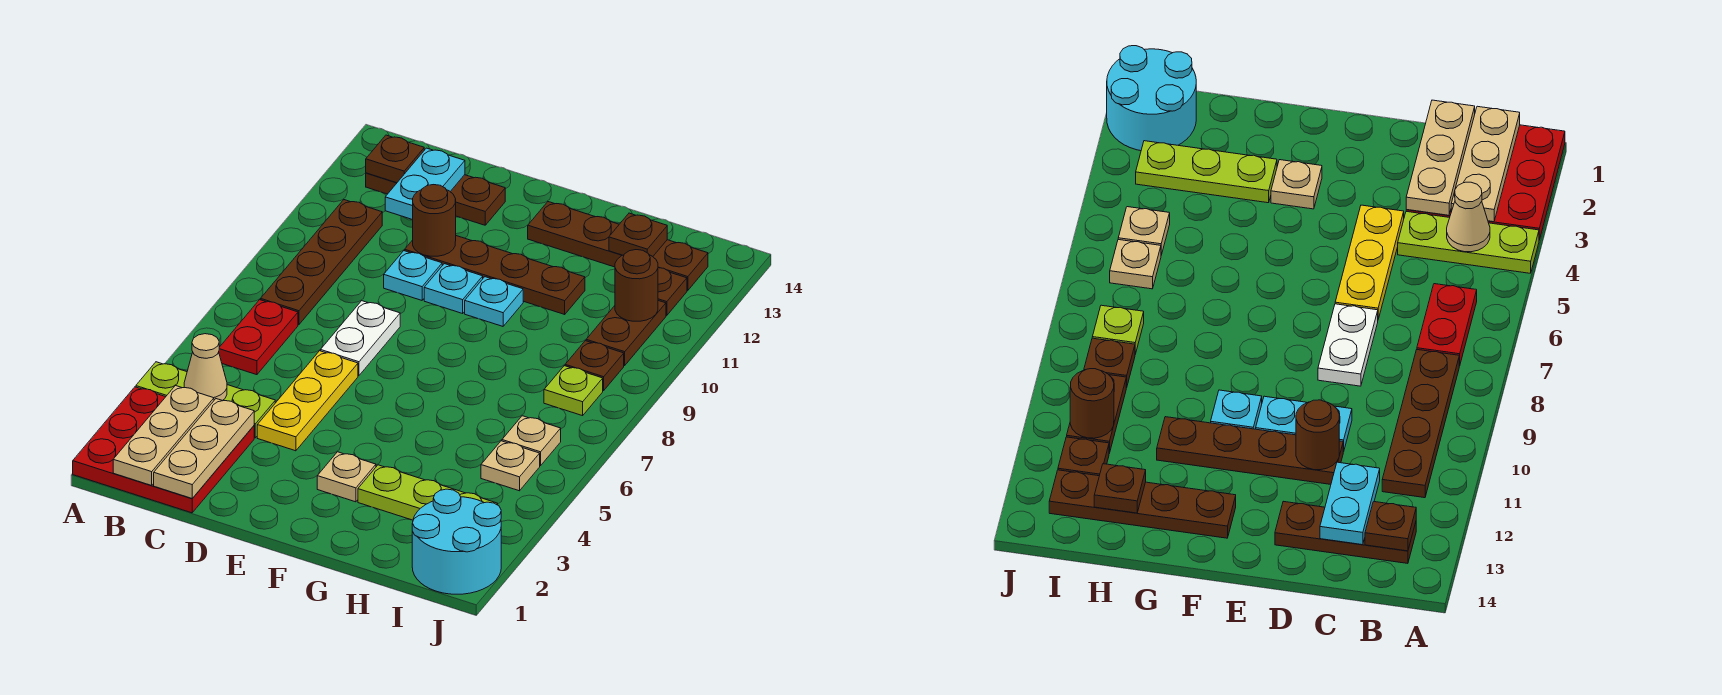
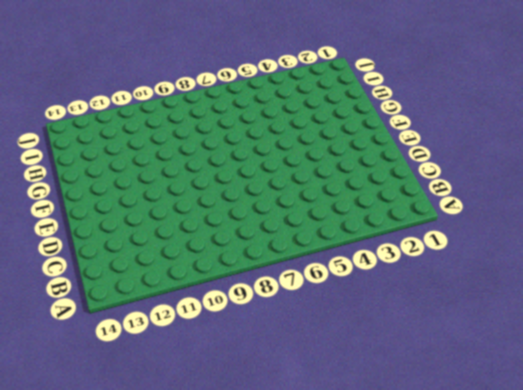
none -> red plate A1:C3 level 1
none -> lime plate A4:C4 level 1
none -> red plate B6:B7 level 1

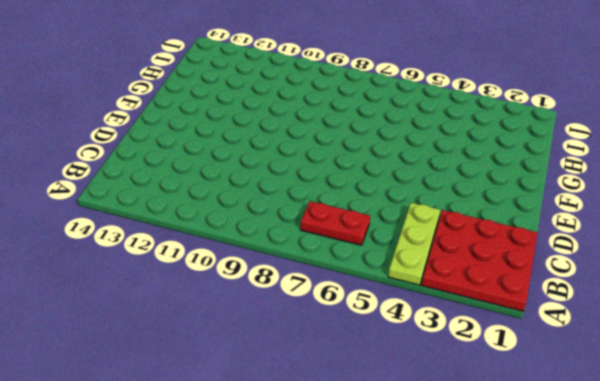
none -> brown plate B8:B11 level 1
none -> brown plate B13:D13 level 1
none -> yellow plate D4:D6 level 1

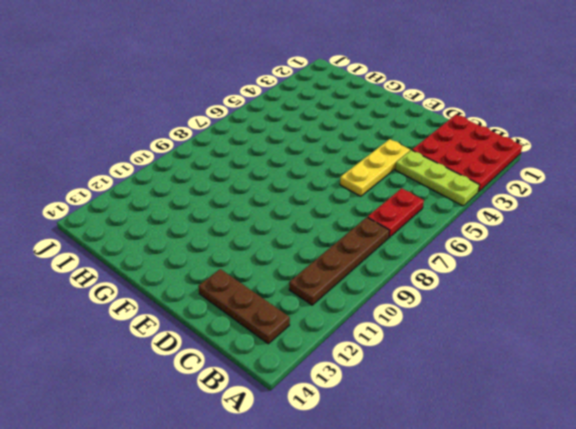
none -> white plate D7:D8 level 1
none -> cyan plate D10 level 1
none -> brown plate D11:G11 level 1

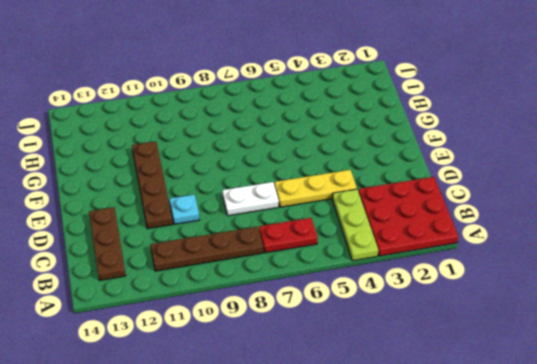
none -> cyan plate E10 level 1
none -> tan plate F3 level 1
none -> cyan plate F10 level 1

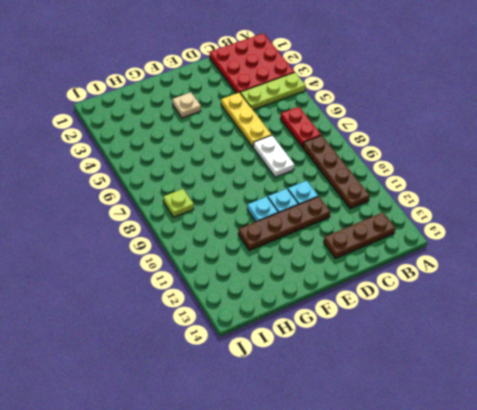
none -> brown plate F13:I13 level 1
none -> lime plate G3:I3 level 1
none -> cyan round brick I1:J2 level 1

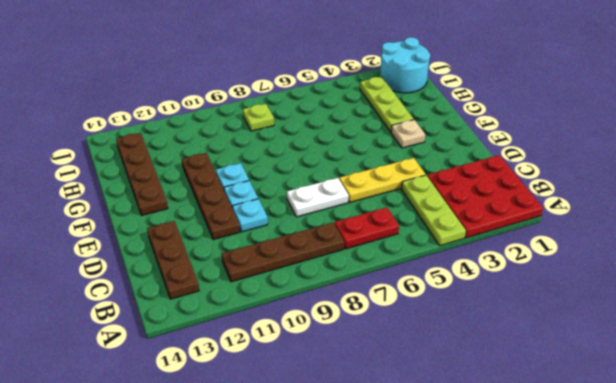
none -> tan plate I5 level 1
none -> tan plate I6 level 1
none -> brown plate I9 level 1

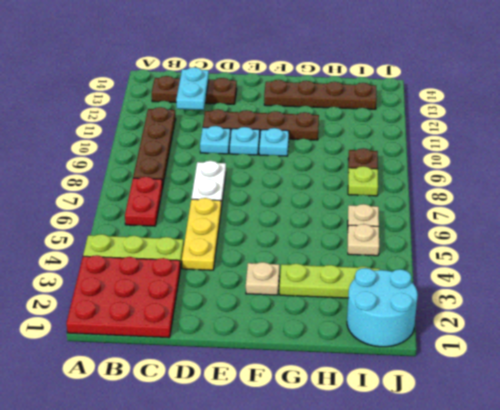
none -> brown plate I10:I11 level 1
none -> brown plate I12 level 1
none -> tan plate B1:B3 level 2

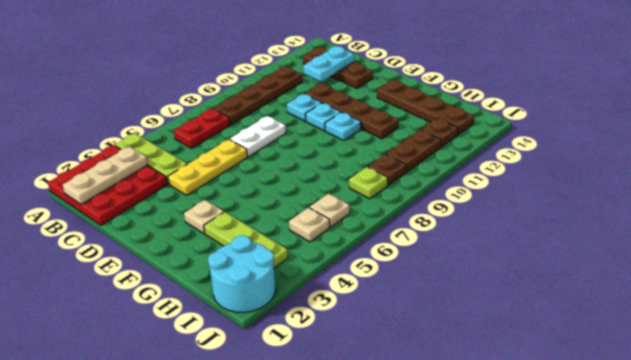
none -> tan cone B4 level 2
none -> brown plate B13 level 2
none -> tan plate C1:C3 level 2

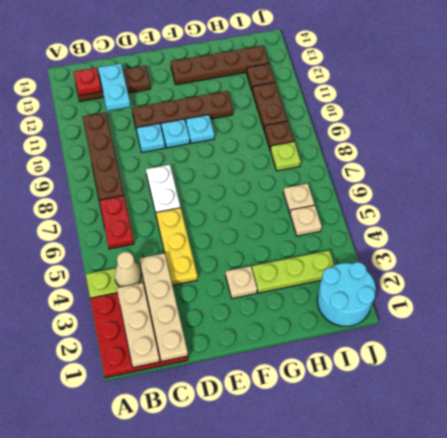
red plate B13 level 2 -> brown plate B13 level 2
tan plate C1:C4 level 2 -> tan plate C1:C3 level 2
none -> brown round brick D11 level 2
none -> brown plate H13 level 2
none -> brown round brick I11 level 2

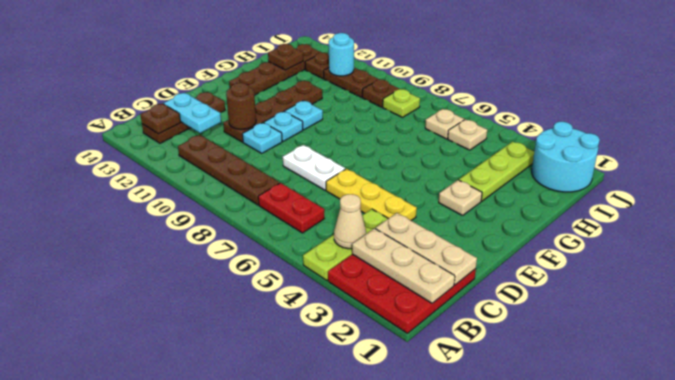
cyan round brick I11 level 2 -> brown round brick I11 level 2

